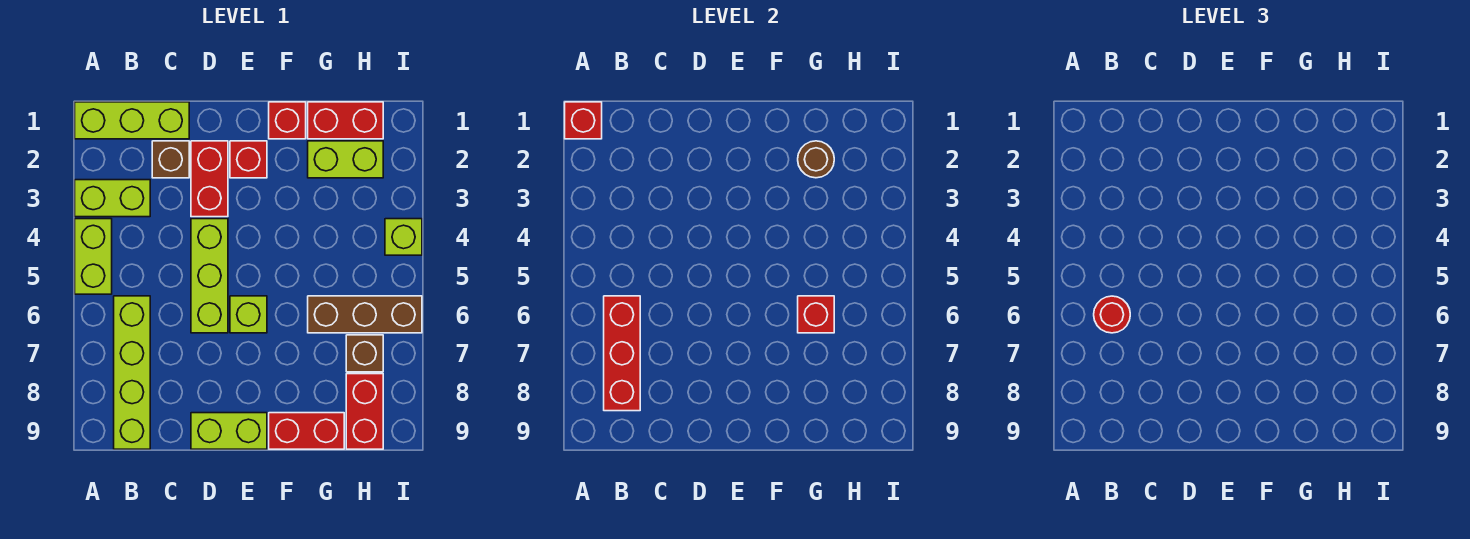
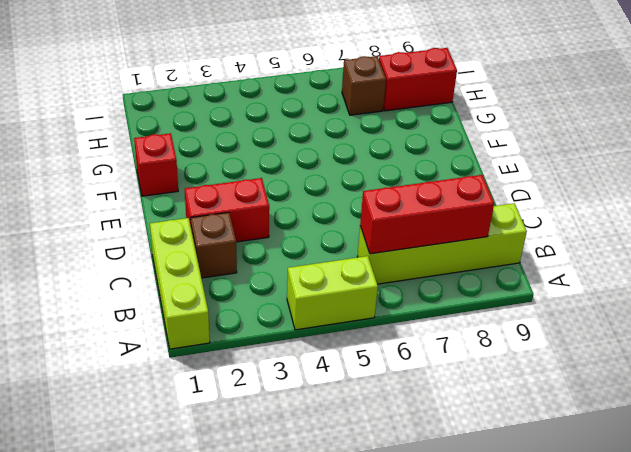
none -> lime brick A3:B3 level 1
none -> lime brick D4:D6 level 1
none -> lime brick D9:E9 level 1

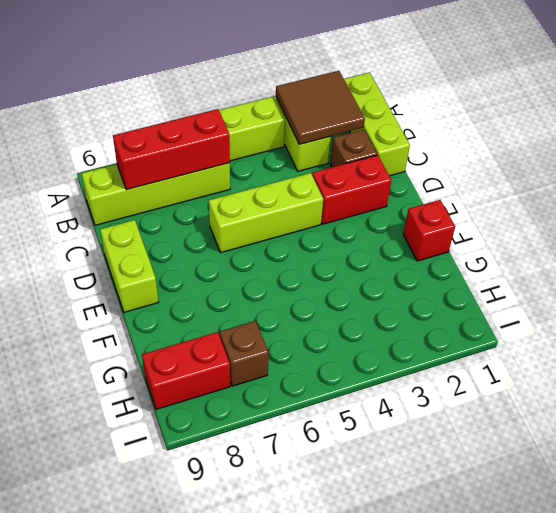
brown tile A2:B3 level 2 -> none
none -> red brick E2 level 1
none -> lime brick E6 level 1
none -> red brick F9:G9 level 1

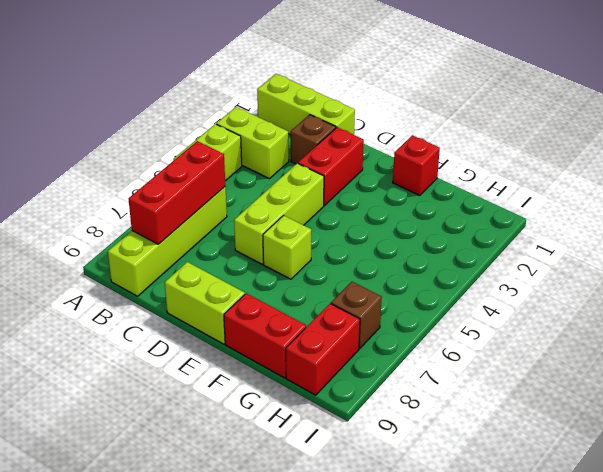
none -> red brick E2 level 1
none -> red brick G1:H1 level 1
none -> lime brick G2:H2 level 1

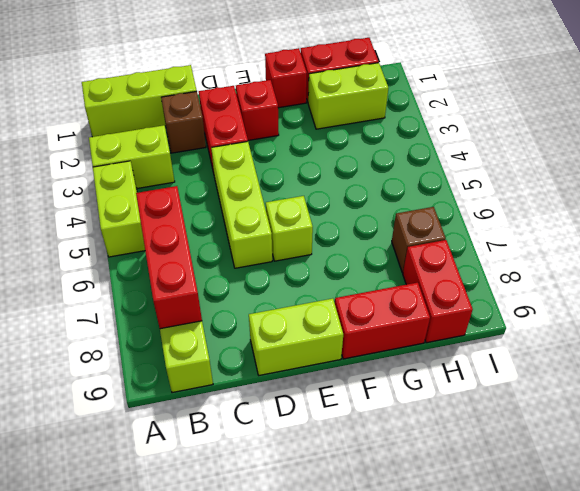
none -> brown brick G6:I6 level 1
none -> lime brick I4 level 1
none -> red brick A1 level 2

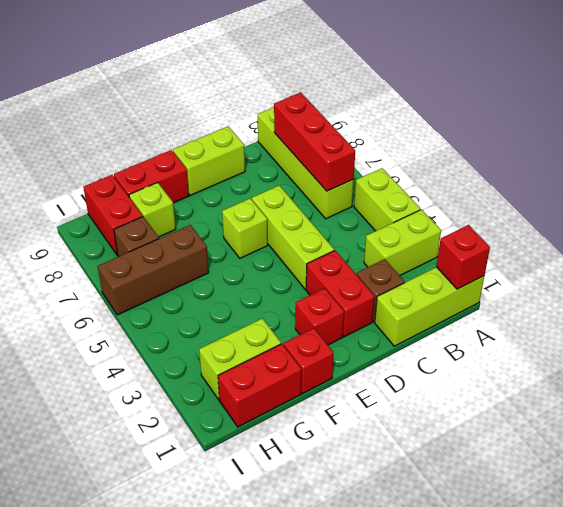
lime brick G8 level 1 -> lime brick I4 level 1
none -> brown round brick G2 level 2
none -> red brick G6 level 2
none -> red round brick B6 level 3

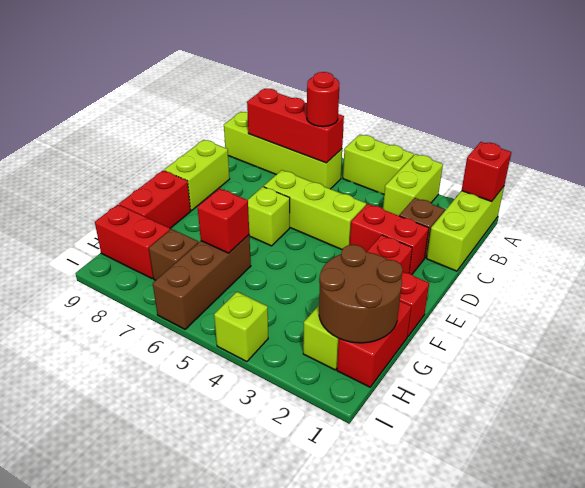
brown round brick G1:H2 level 2 -> brown round brick G2 level 2

